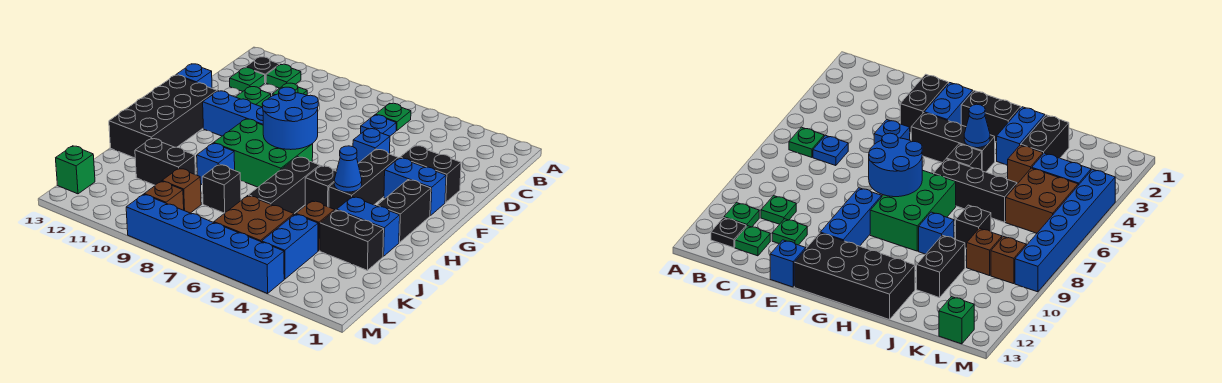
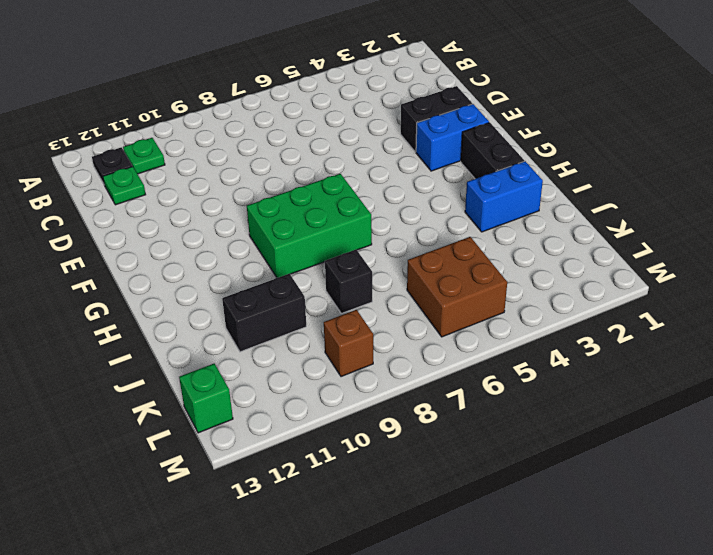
none -> green plate B6 level 1
none -> blue plate C6 level 1
none -> green plate C10 level 1
none -> green plate D11 level 1

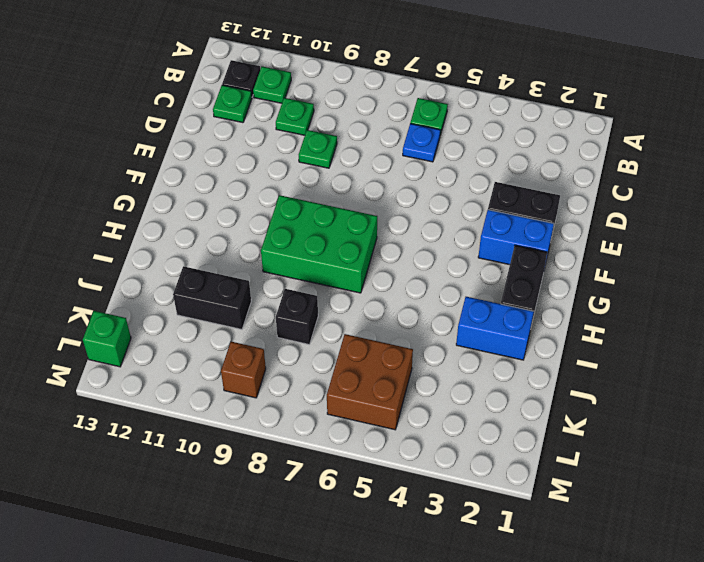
green plate D9 level 1 -> green plate D11 level 1
none -> blue brick E5 level 1
none -> blue brick E13 level 1
none -> black brick F4:H4 level 1
none -> blue brick F9:F11 level 1

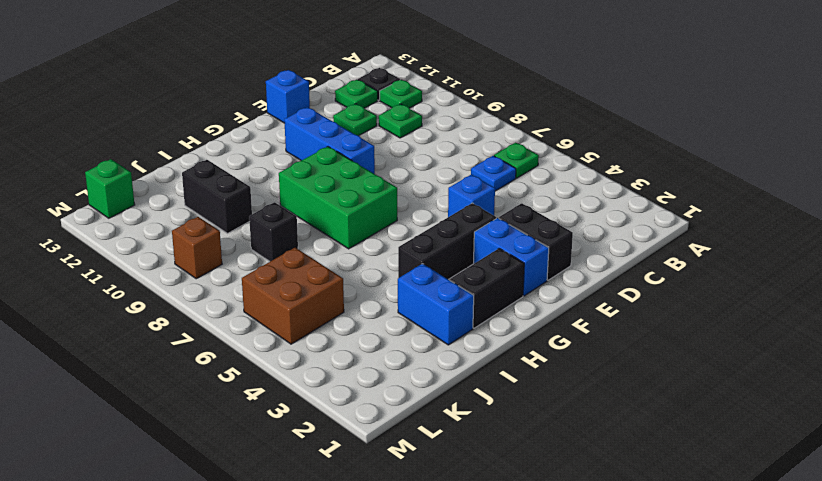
none -> black brick F12:I13 level 1
none -> black brick H5 level 1
none -> black brick H6:J6 level 1
none -> blue brick I9 level 1

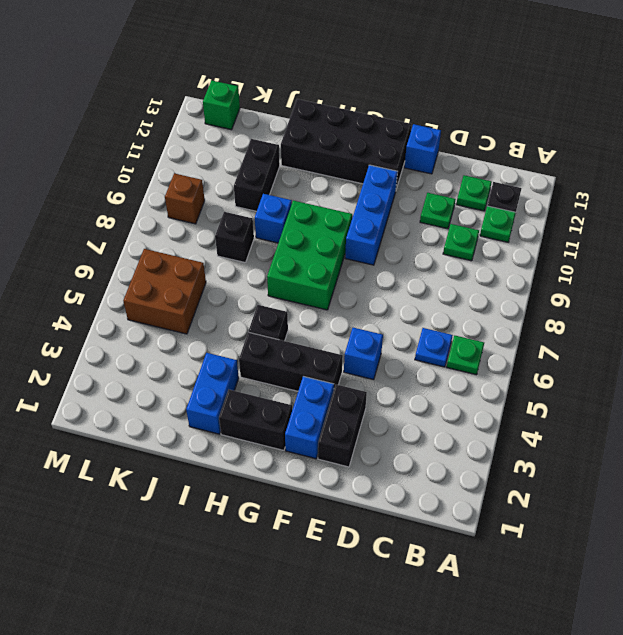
none -> black brick H6:J6 level 1
none -> black brick J2:J3 level 1
none -> brown brick J4 level 1
none -> blue brick K4:L4 level 1

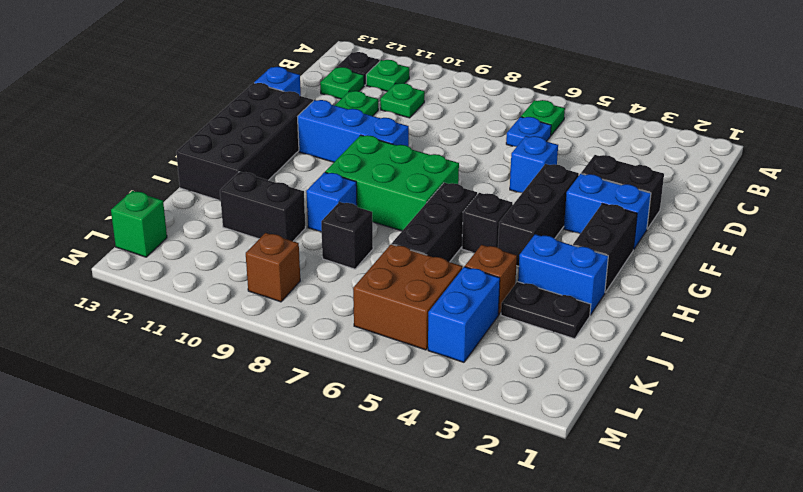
black plate J2:J3 level 1 -> black brick J2:J3 level 1
none -> brown brick K9 level 1
none -> blue brick M4:M9 level 1
none -> blue round brick F7:G8 level 2
none -> blue cone H4 level 2

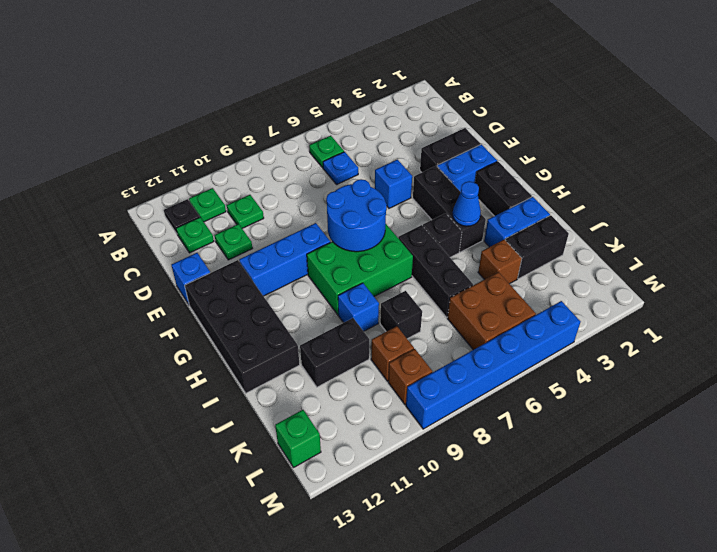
none -> blue brick K4:L4 level 1

